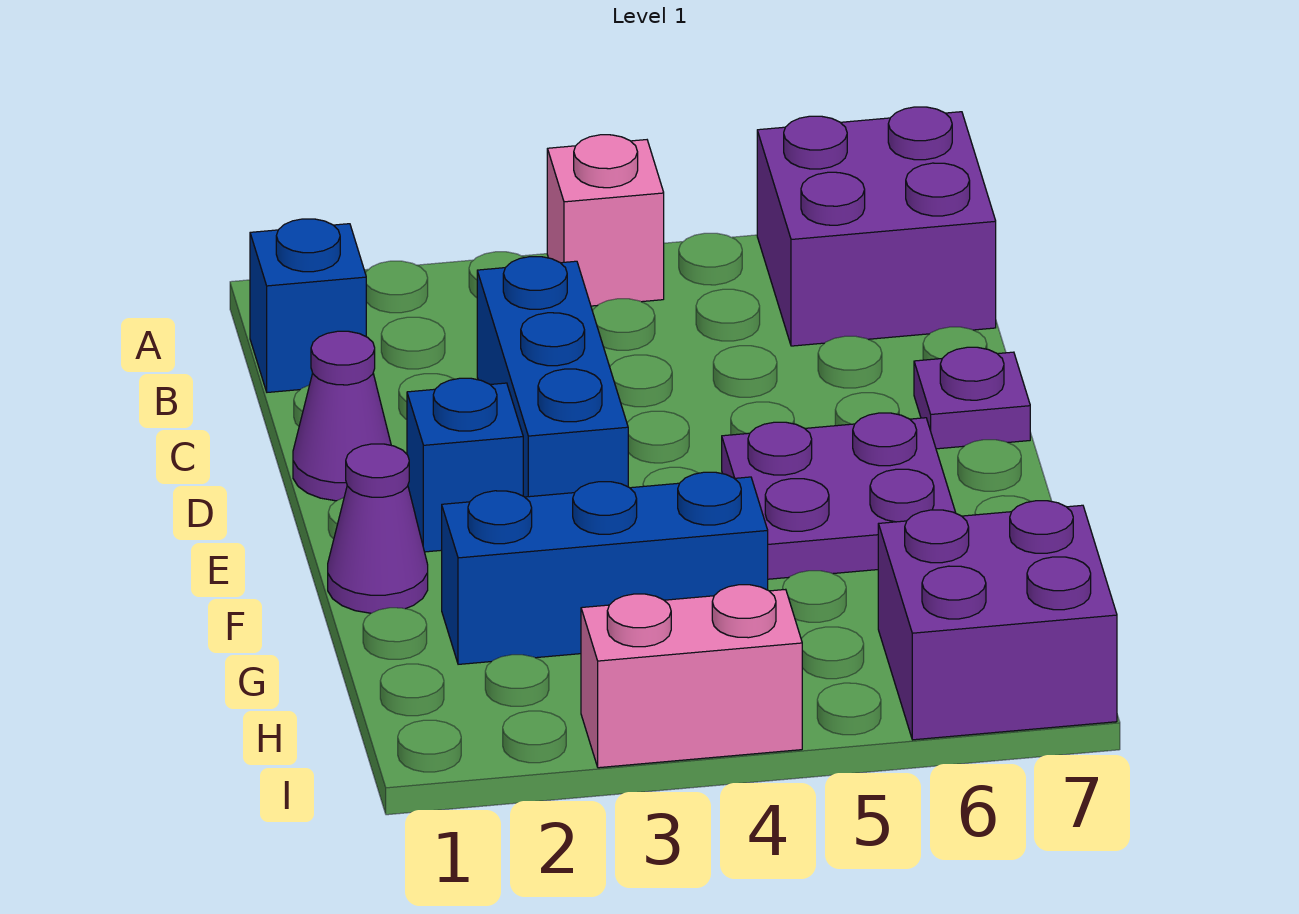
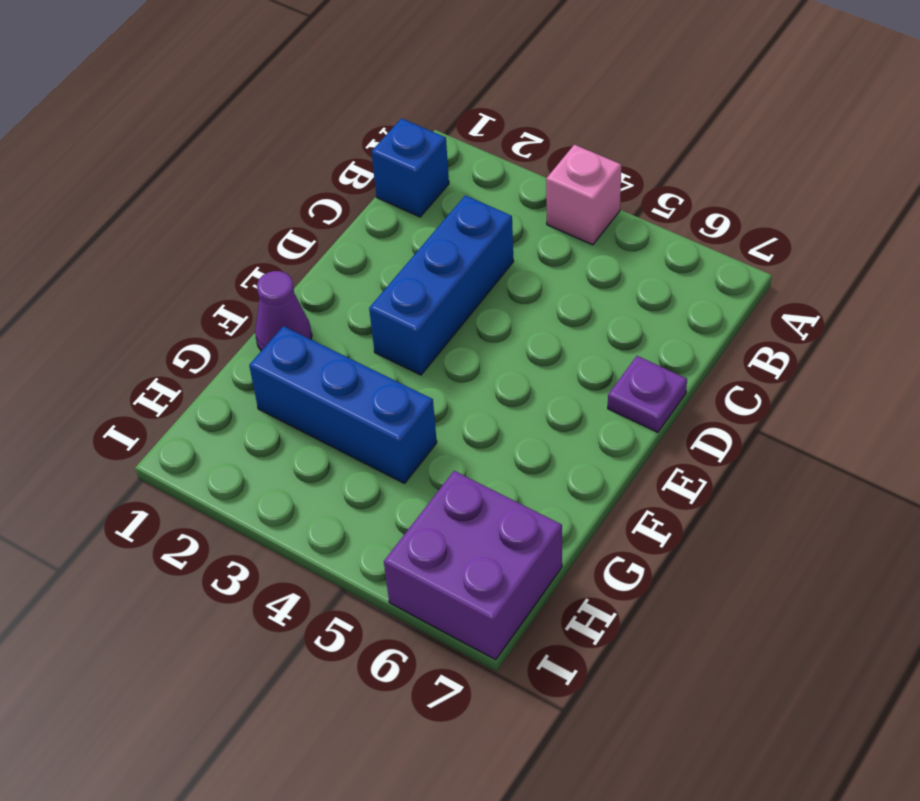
none -> purple brick A6:B7 level 1
none -> purple cone D1 level 1
none -> blue brick E2 level 1

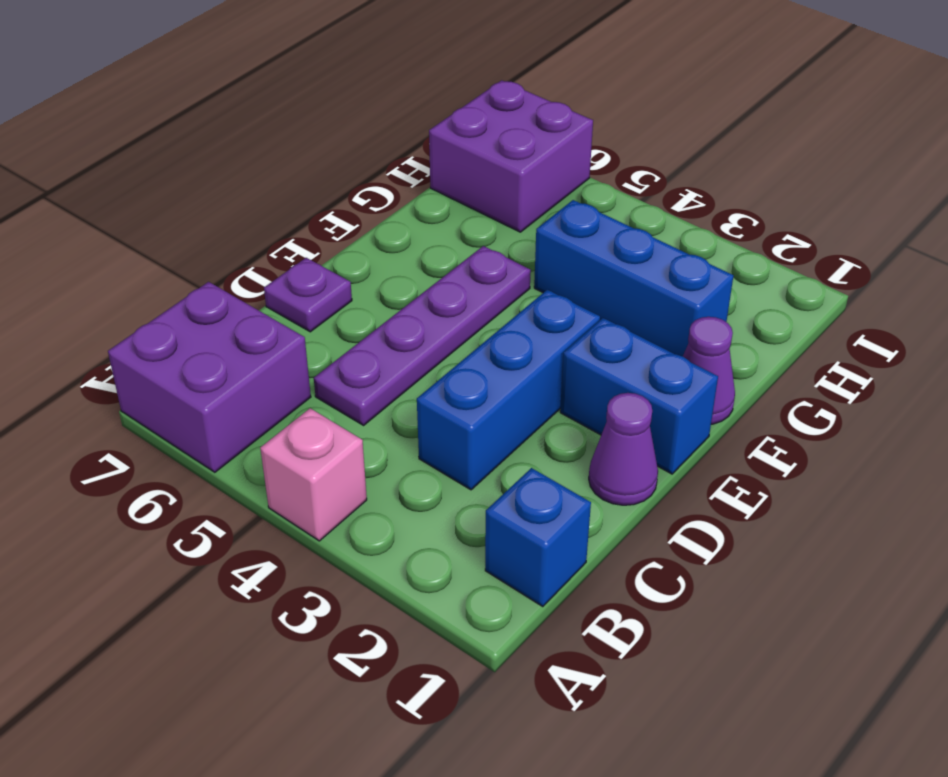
purple plate C5:F5 level 1 -> purple plate E5:F6 level 1
blue brick E1:E2 level 1 -> blue brick E2 level 1
none -> pink brick I3:I4 level 1

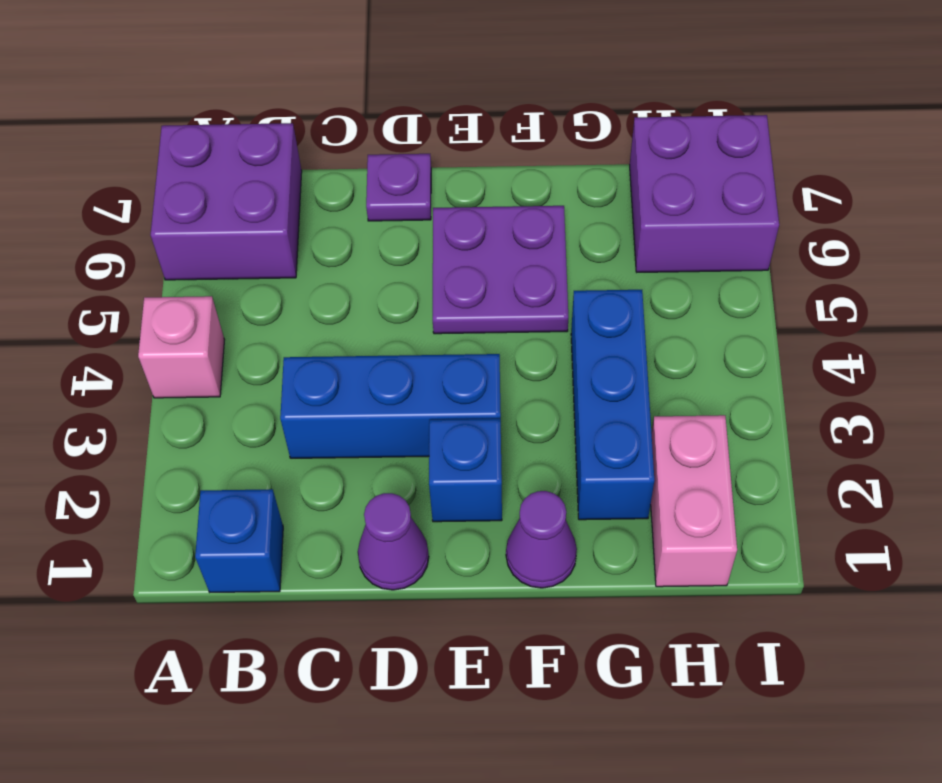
pink brick H1:H2 level 1 -> pink brick I3:I4 level 1

